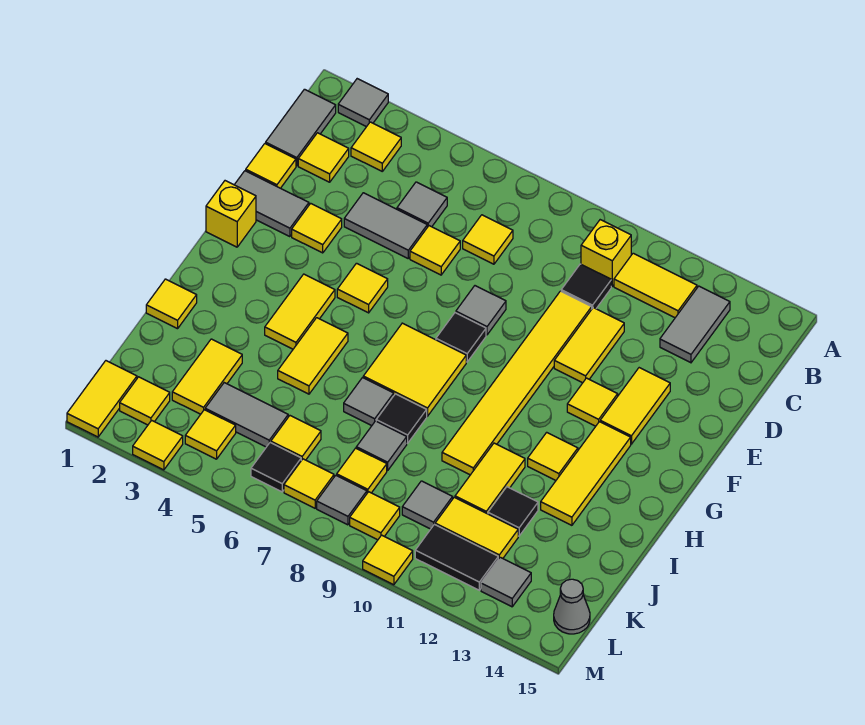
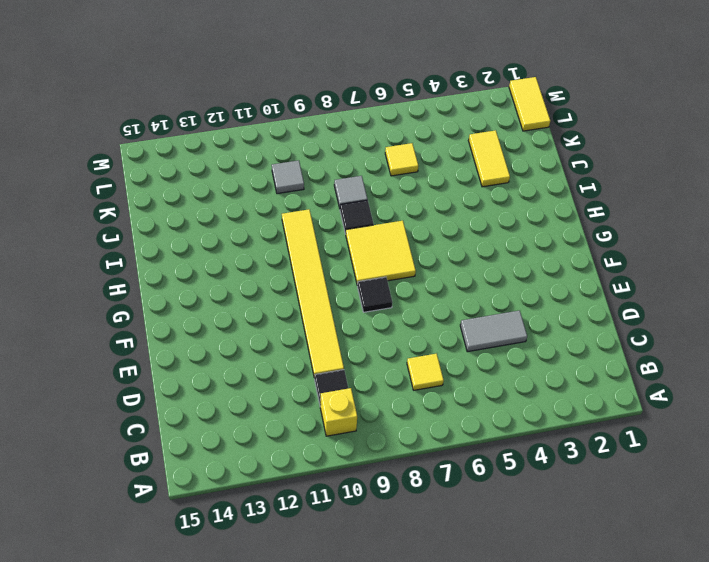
none -> grey tile A2 level 1
none -> grey tile B1:C1 level 1
none -> yellow tile B3 level 1
none -> yellow tile B11:B12 level 1

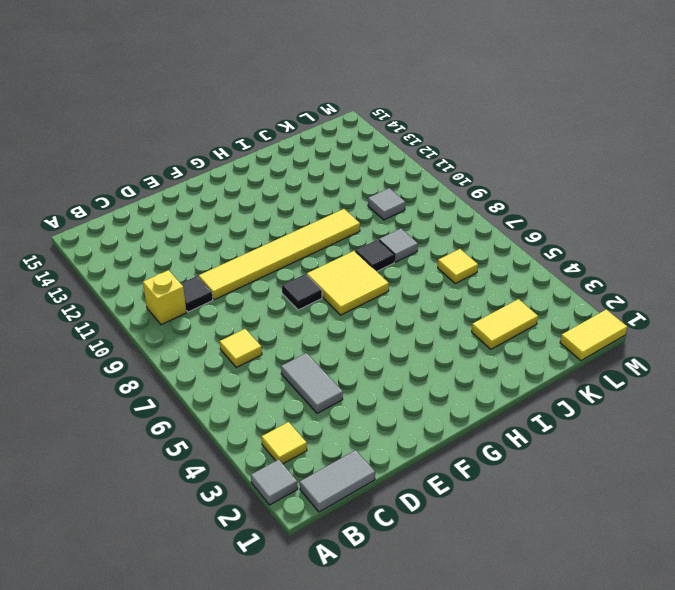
none -> yellow tile B11:B12 level 1
none -> grey tile B13:C13 level 1
none -> yellow tile C2 level 1
none -> grey tile C5 level 1

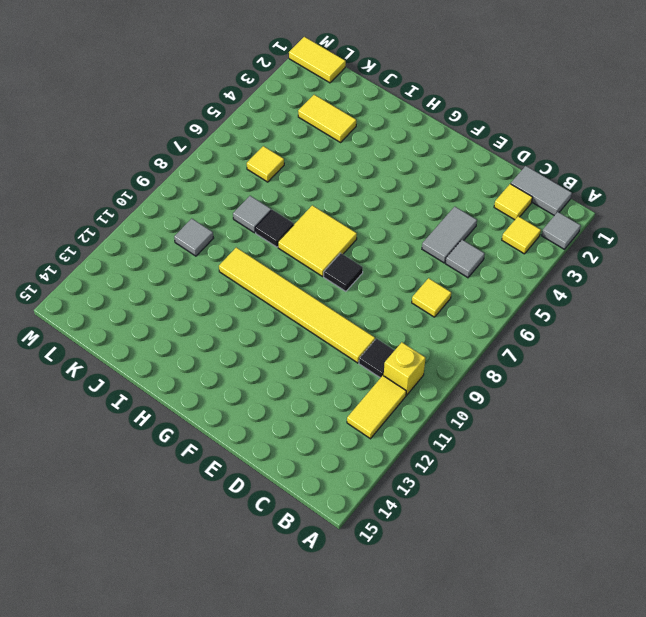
none -> grey tile B13:C13 level 1
none -> yellow tile D1 level 1
none -> yellow tile D6 level 1
none -> yellow tile D11:E11 level 1

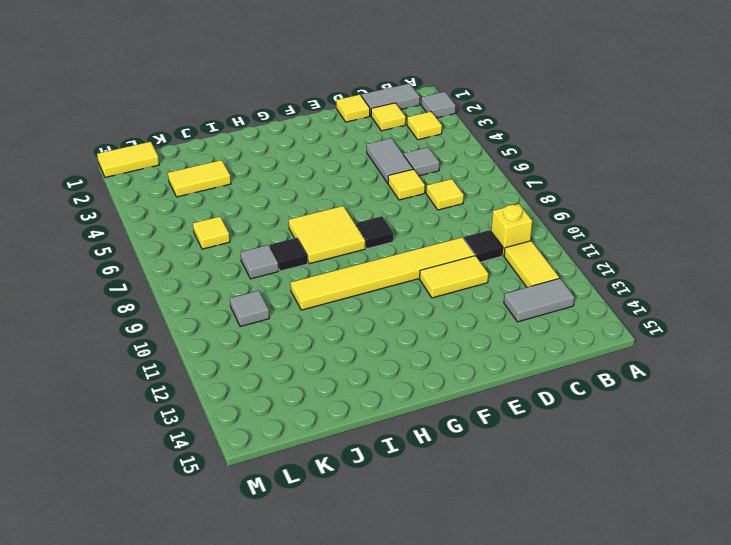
none -> grey tile E1:E2 level 1
none -> yellow tile E3 level 1
none -> grey tile E8 level 1
none -> yellow tile E13:F13 level 1

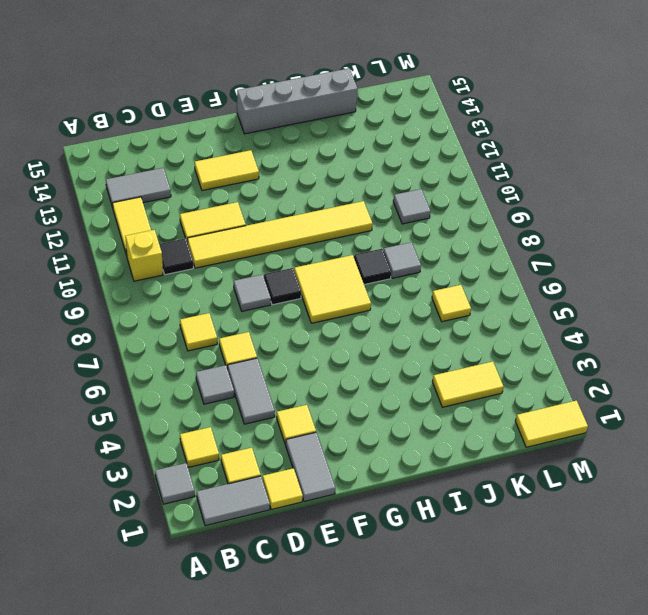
grey brick G15:J15 level 1 -> none
none -> yellow brick F1 level 1
none -> yellow tile F5 level 1
none -> yellow tile F12 level 1
none -> yellow tile G4:H4 level 1

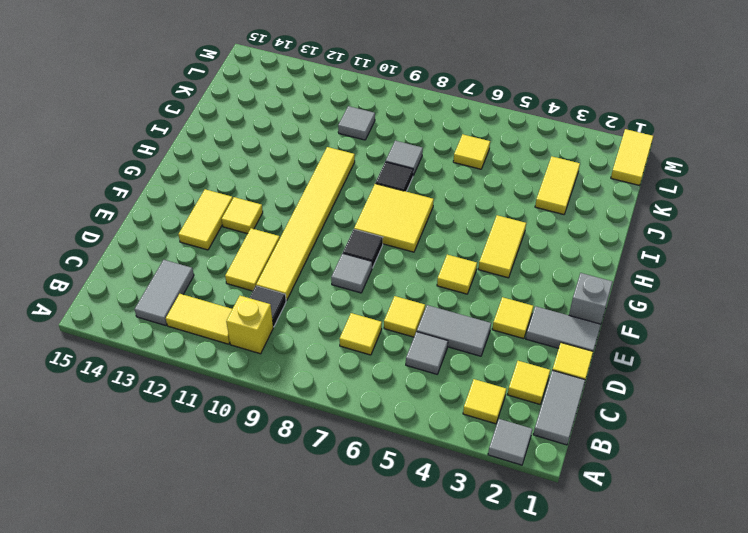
grey brick F1 level 1 -> yellow brick F1 level 1
none -> yellow tile G13:I13 level 1
none -> yellow tile H5:I5 level 1
none -> yellow tile H12 level 1
none -> yellow tile I1 level 1

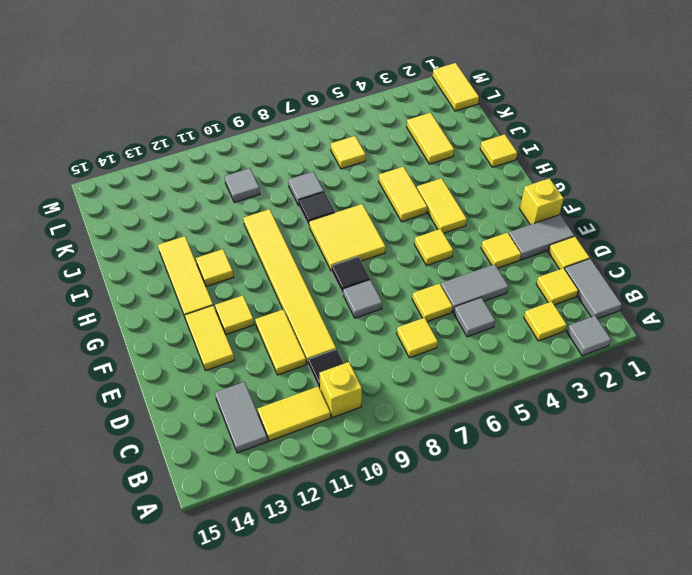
none -> grey tile I7 level 1
none -> yellow tile I11:J11 level 1
none -> black tile J12 level 1
none -> grey tile K4:K5 level 1

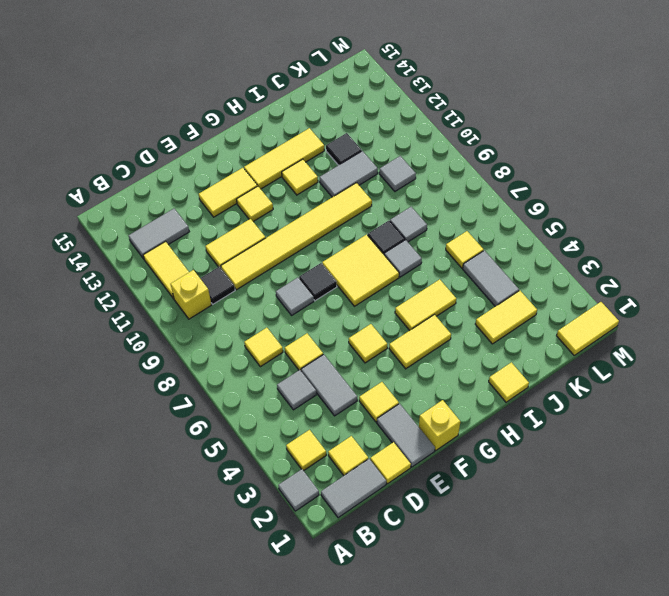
grey tile I11:J11 level 1 -> yellow tile I11:J11 level 1
none -> yellow tile K8 level 1
none -> yellow tile K11:K12 level 1
none -> yellow tile L2 level 1
none -> yellow tile L4 level 1

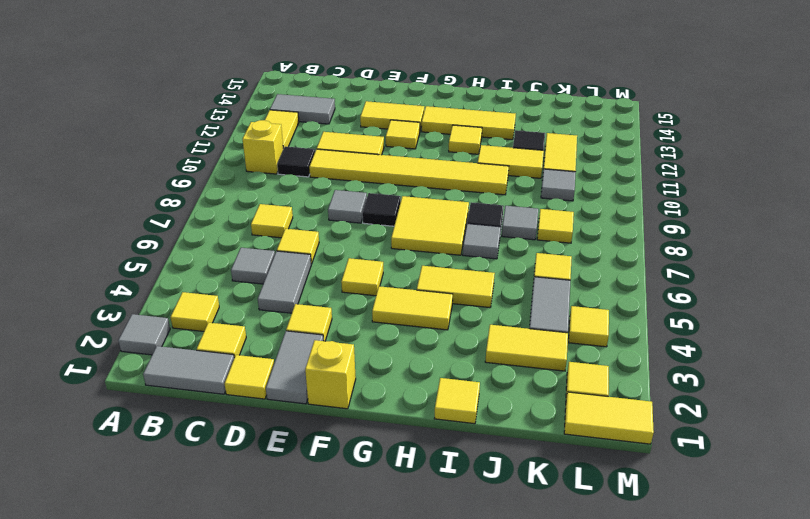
none -> black tile L6 level 1
none -> yellow tile L7 level 1
none -> grey tile L8 level 1
none -> yellow tile L9 level 1

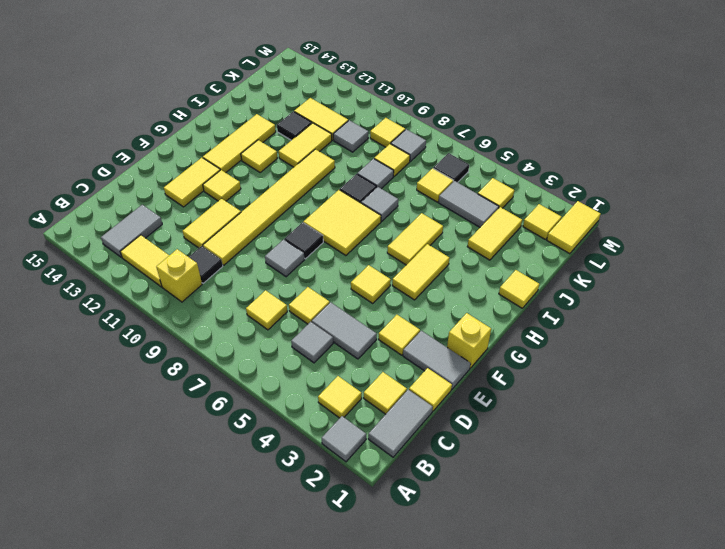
none -> yellow tile L7 level 1
none -> black tile L11:L12 level 1
none -> grey tile L13 level 1
none -> grey cone L15 level 1

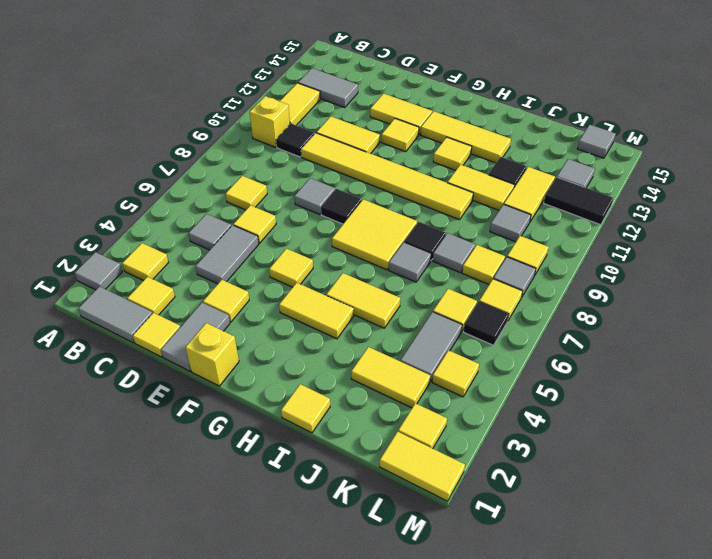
black tile L12:M12 level 1 -> black tile L11:L12 level 1
grey tile L15 level 1 -> grey cone L15 level 1
none -> yellow tile M3 level 1
none -> yellow tile M10 level 1

